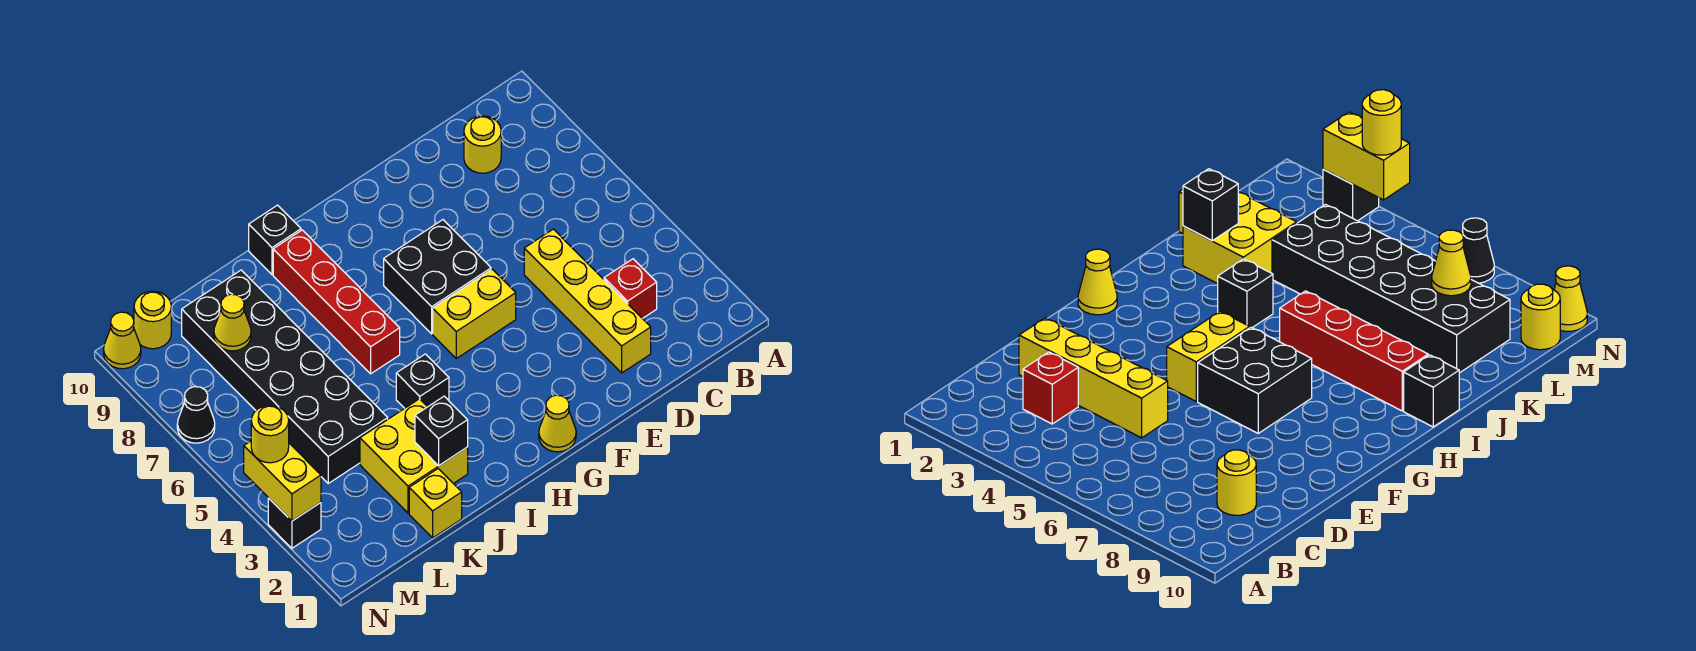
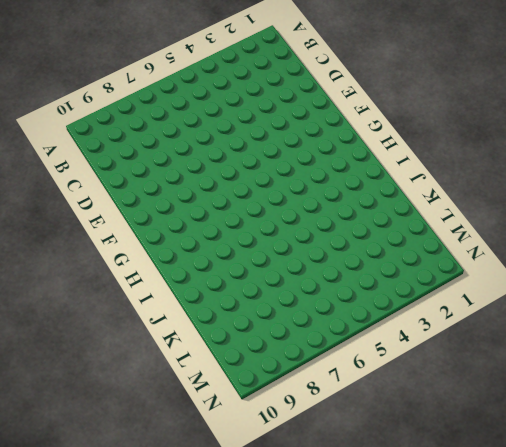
none -> red brick C3 level 1
none -> yellow round brick C9 level 1
none -> yellow brick D2:D5 level 1

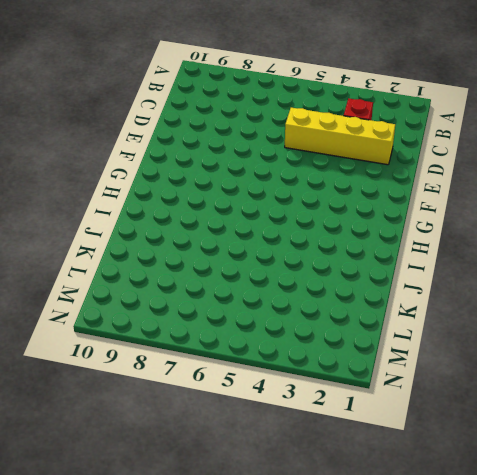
none -> yellow round brick C9 level 1
none -> yellow brick F5:G5 level 1
none -> black brick F6:G7 level 1

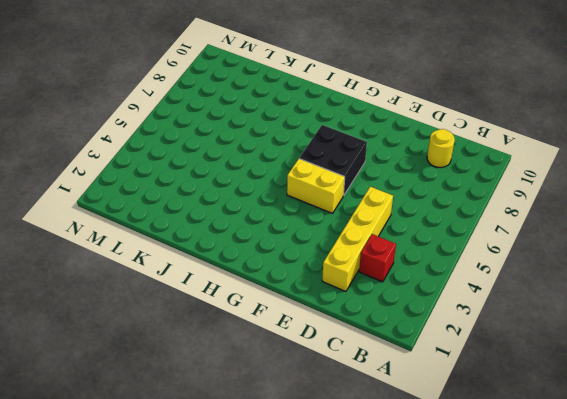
none -> yellow cone G1 level 1
none -> black brick I4 level 1
none -> red brick I6:I9 level 1

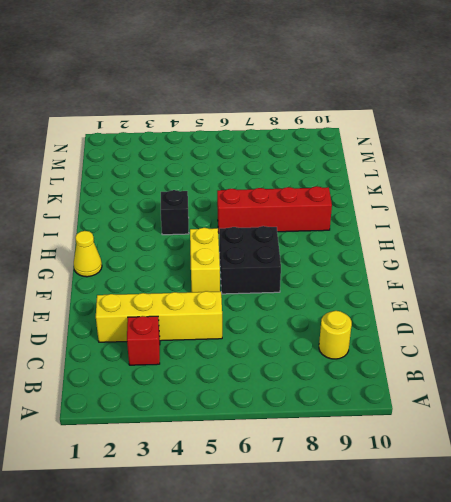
none -> black brick I10 level 1
none -> yellow brick J2:K3 level 1
none -> yellow brick K1 level 1

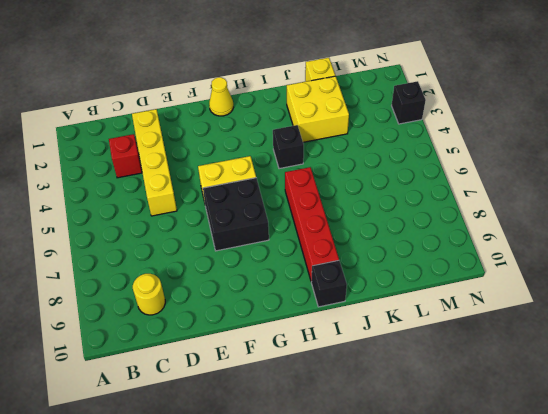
none -> black brick K4:L9 level 1
none -> yellow round brick M10 level 1
none -> black cone N7 level 1

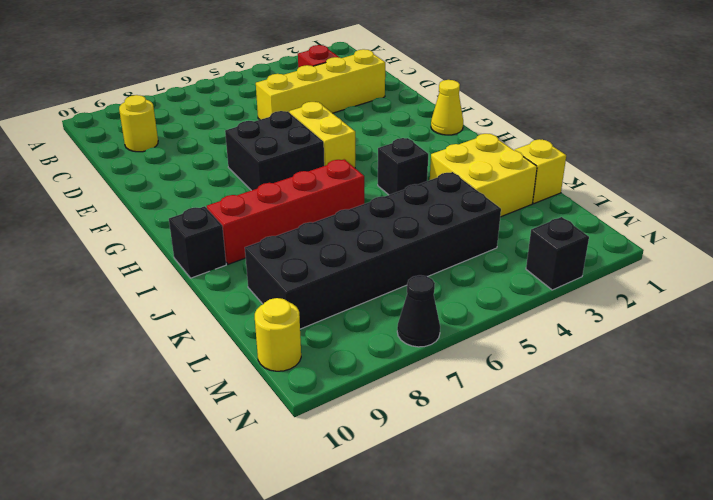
none -> yellow cone N10 level 1
none -> black brick J2 level 2
none -> yellow cone L8 level 2

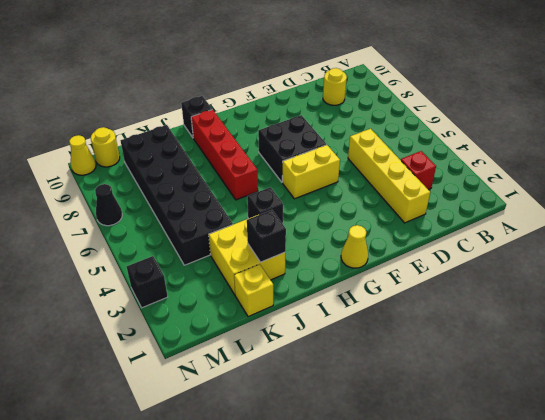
none -> yellow cone L8 level 2
none -> yellow brick N3:N4 level 2
none -> yellow round brick N4 level 3

